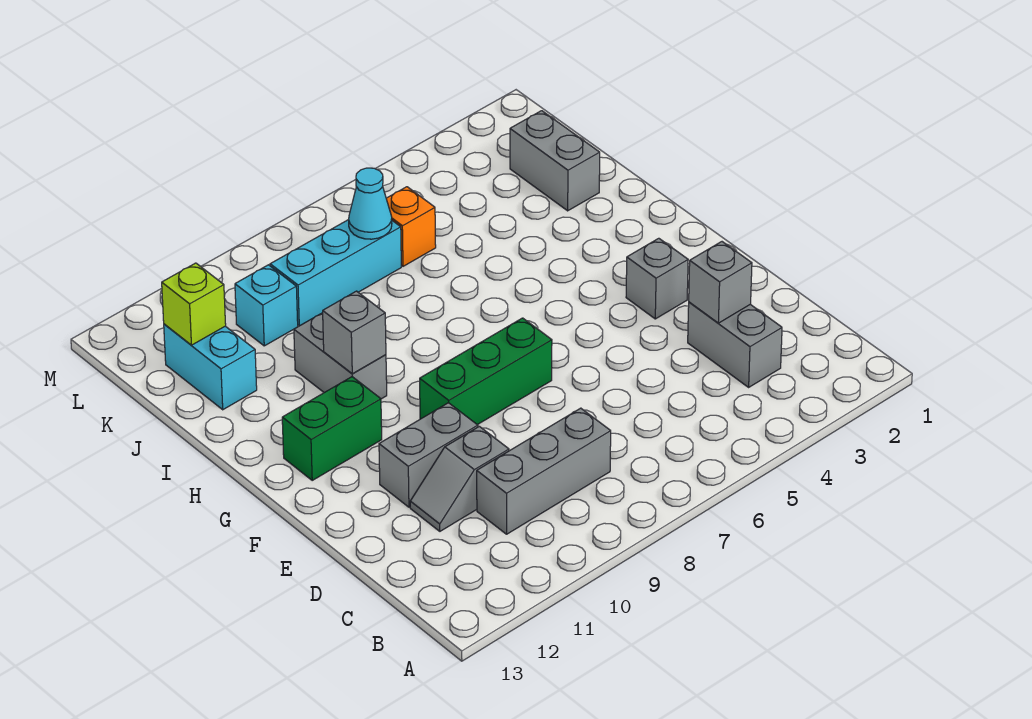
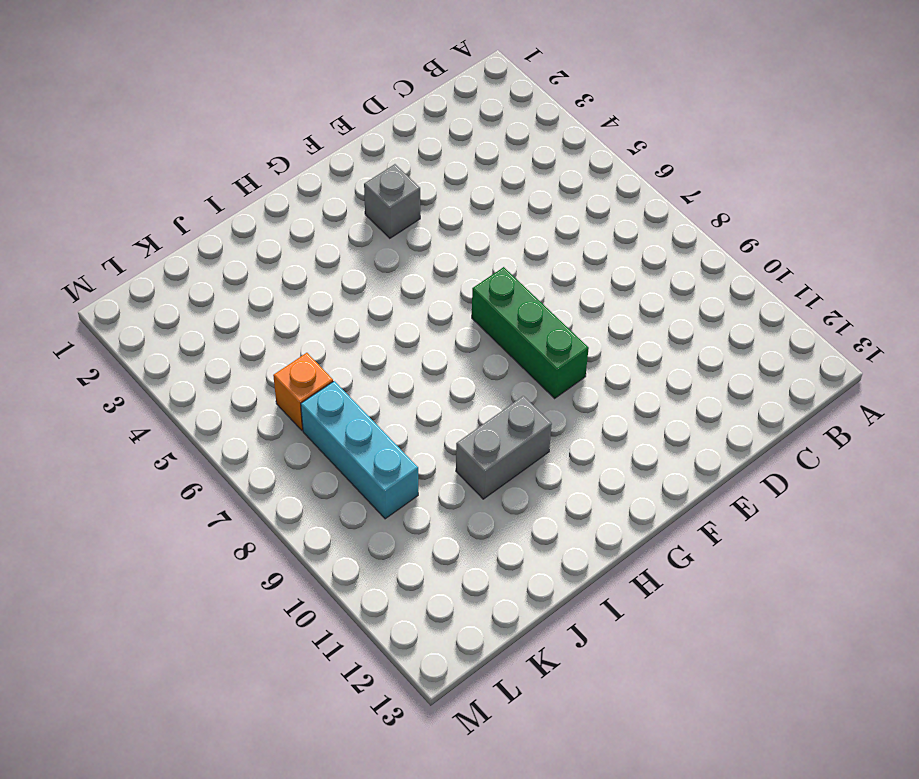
none -> grey brick C3:D3 level 1
none -> grey brick C8:C10 level 1
none -> grey slope D10:D11 level 1 top 10

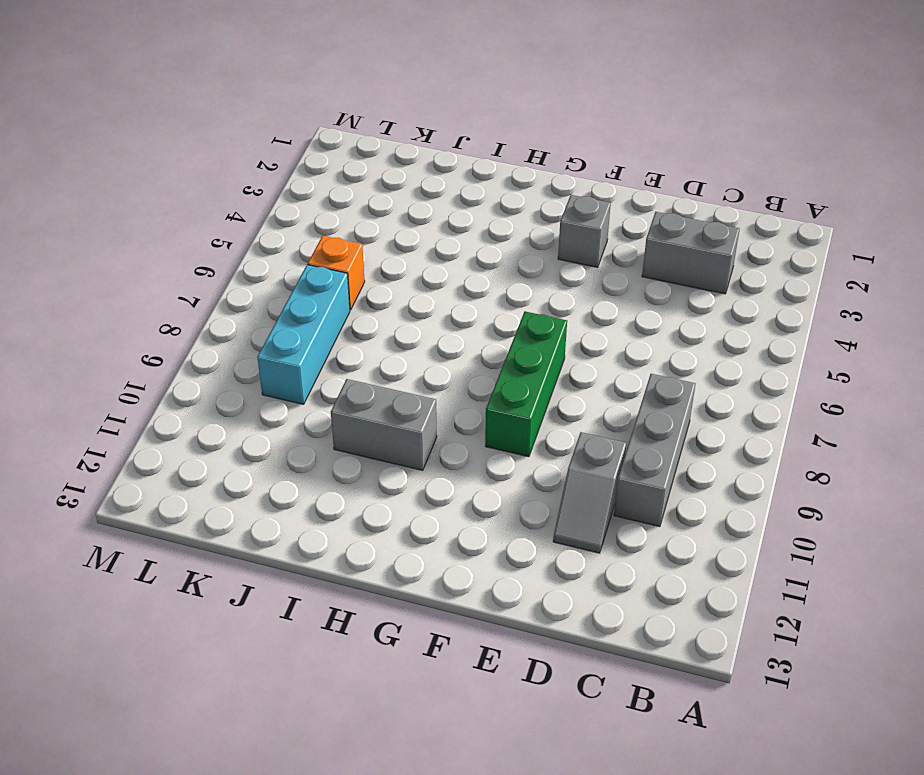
none -> grey brick E10:E11 level 1
none -> green brick G11:G12 level 1
none -> grey brick J2:K2 level 1

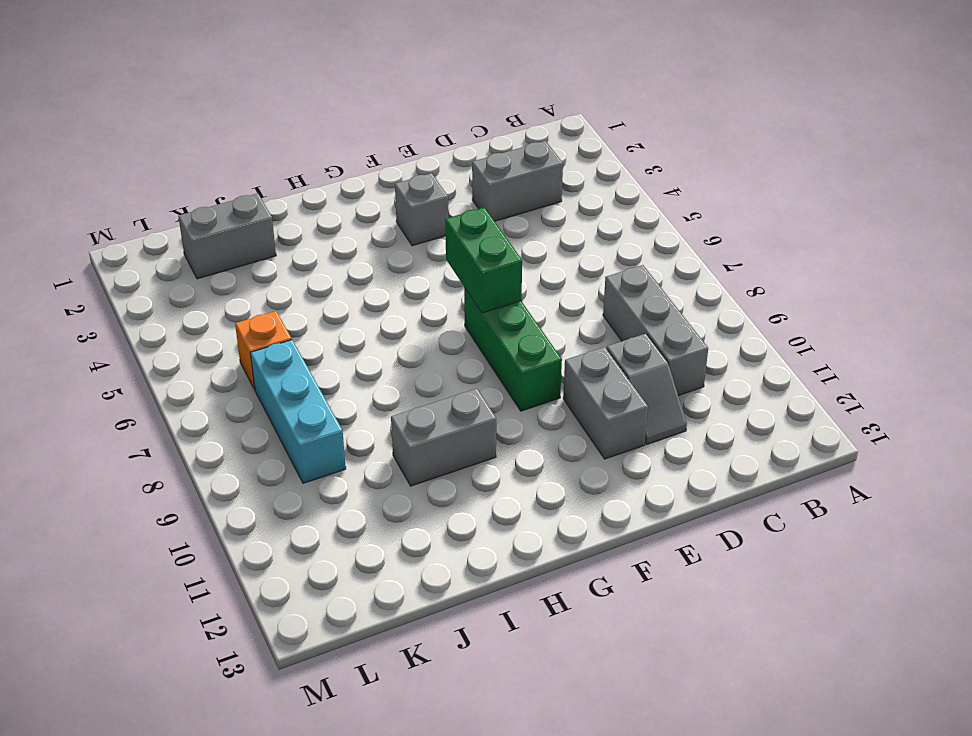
green brick F6:F7 level 2 -> green brick G11:G12 level 1
none -> cyan brick J12:K12 level 1
none -> cyan brick K10 level 1
none -> grey brick D3 level 2

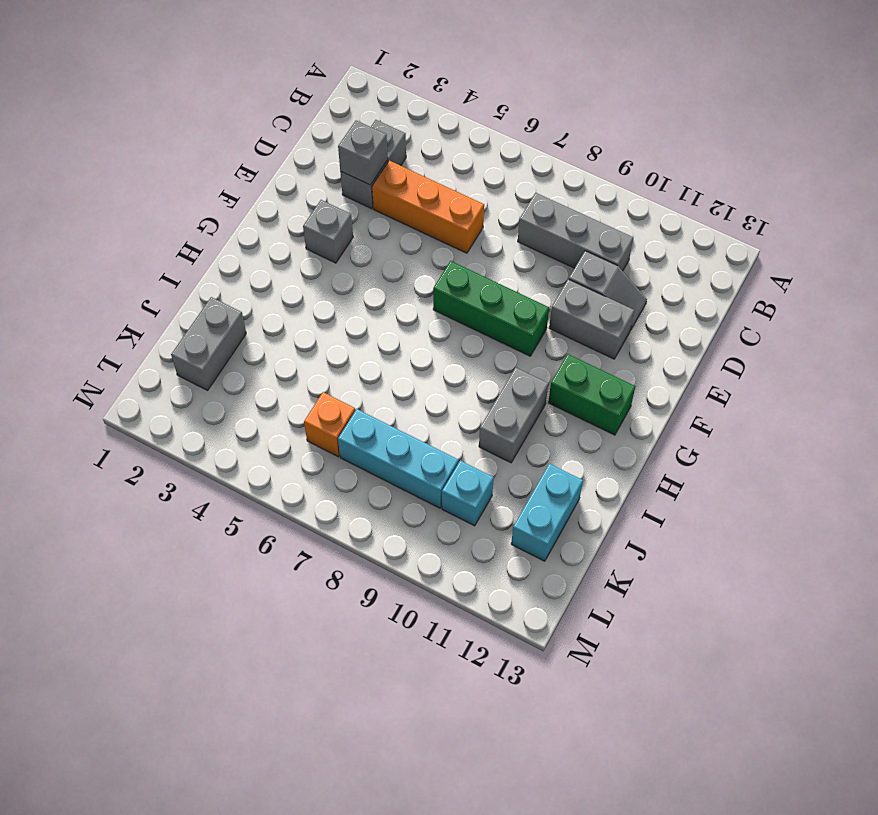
orange brick D4:D6 level 1 -> none
none -> grey brick H10 level 2
none -> cyan cone K7 level 2
none -> lime brick K12 level 2

